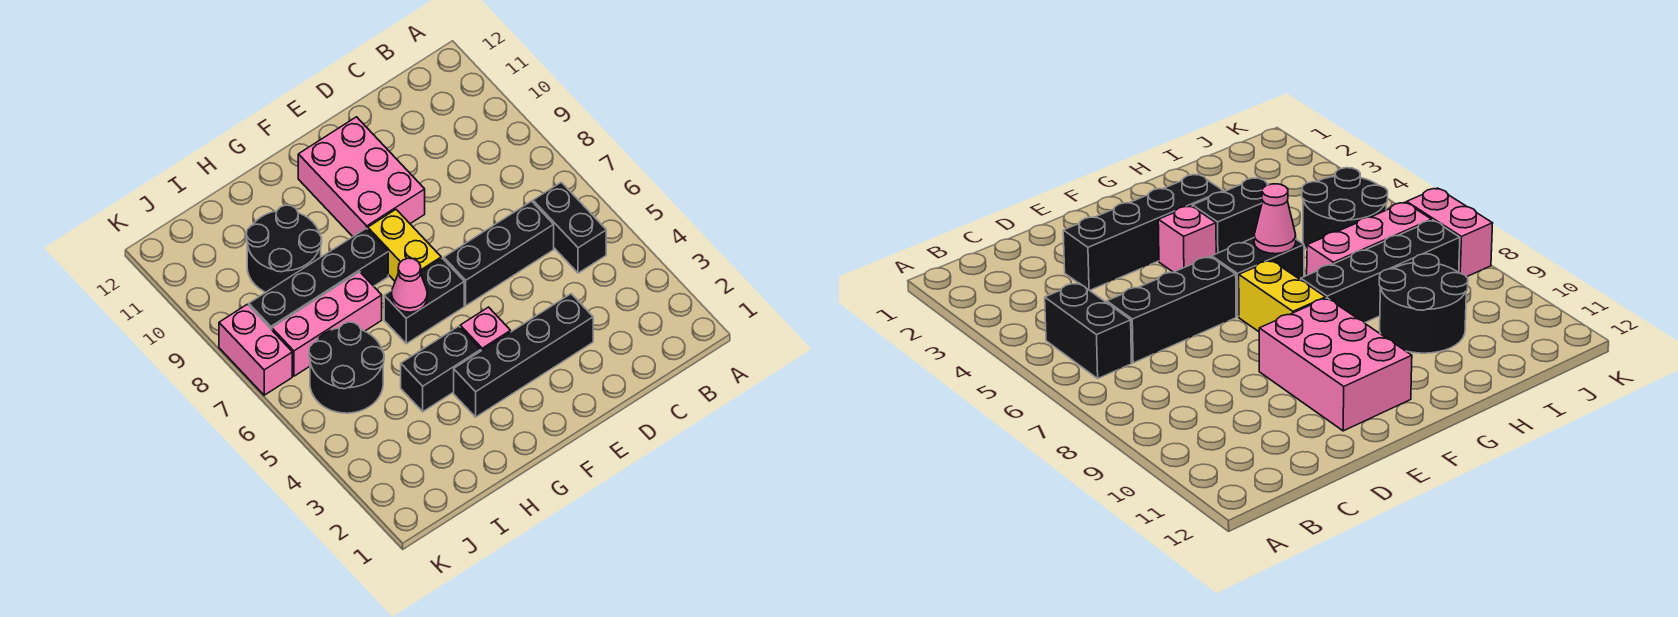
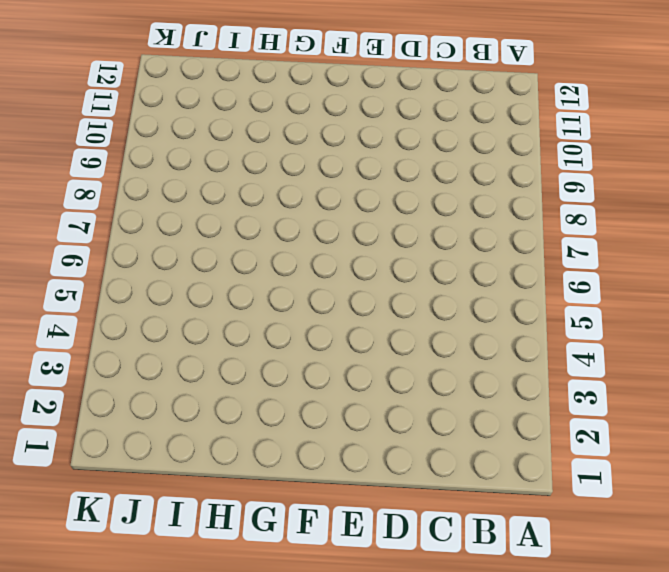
none -> black brick B5:B6 level 1
none -> black brick C6:E6 level 1
none -> black brick D3:G3 level 1

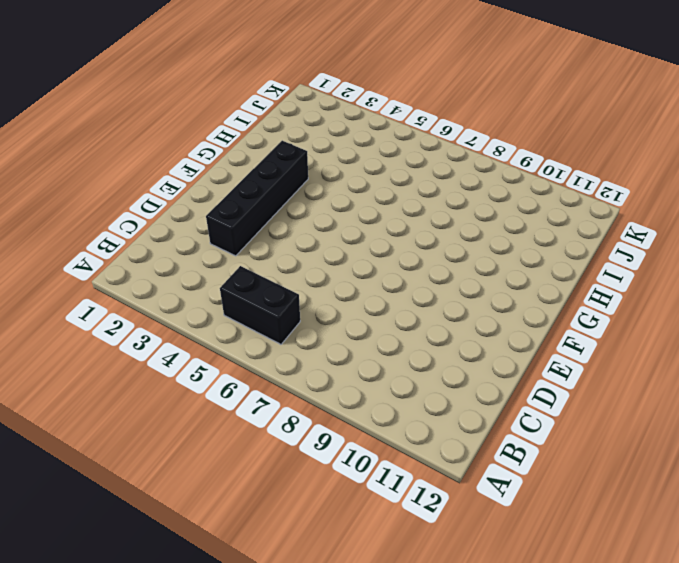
none -> black brick C6:E6 level 1
none -> pink brick E9:F11 level 1
none -> pink brick F4 level 1

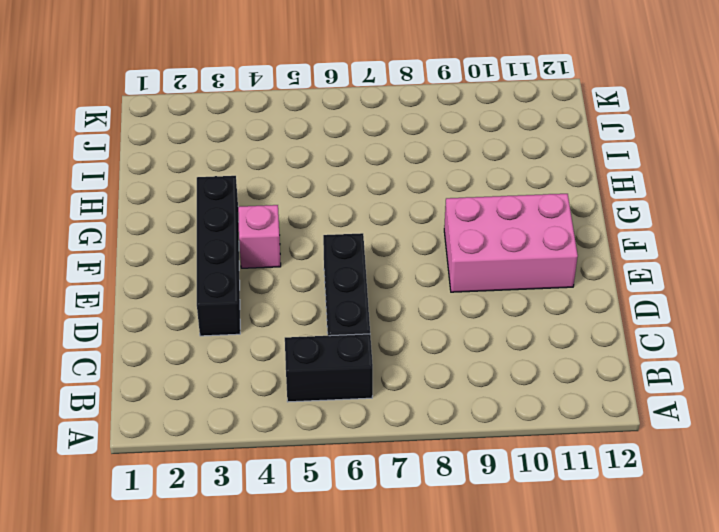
none -> black brick F6:G6 level 1
none -> yellow brick F7:F8 level 1
none -> black brick G4:H4 level 1

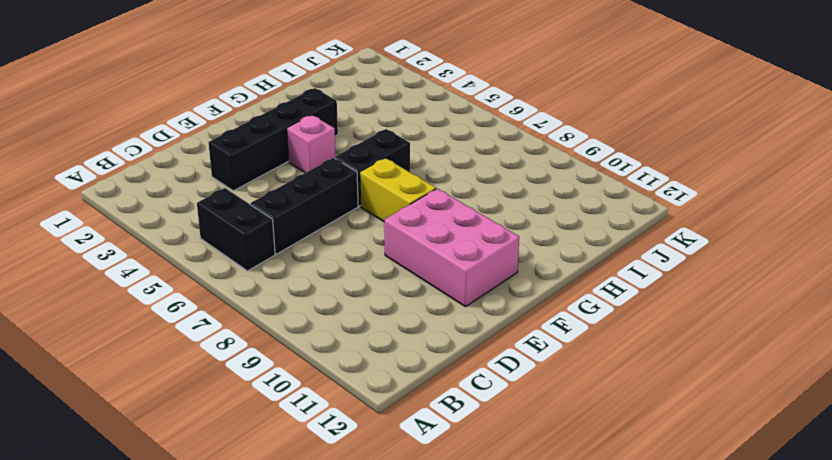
none -> black brick G4:H4 level 1
none -> black brick G8:J8 level 1
none -> pink brick H7:J7 level 1

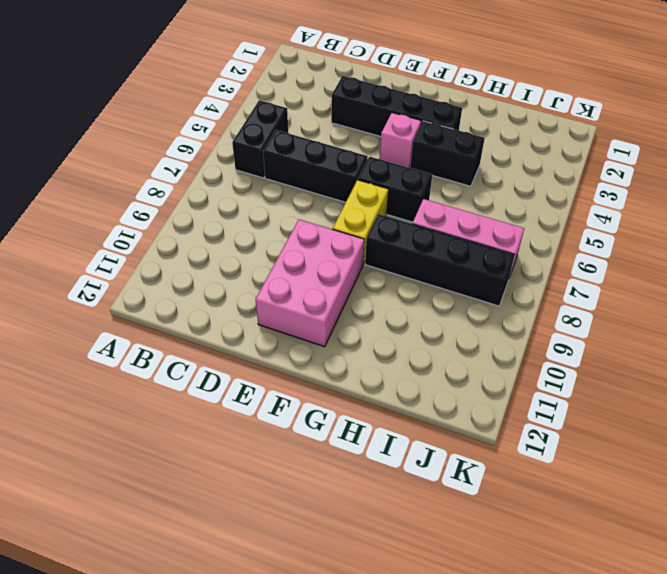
none -> black round brick H9:I10 level 1
none -> black round brick I5:J6 level 1
none -> pink brick K7:K8 level 1

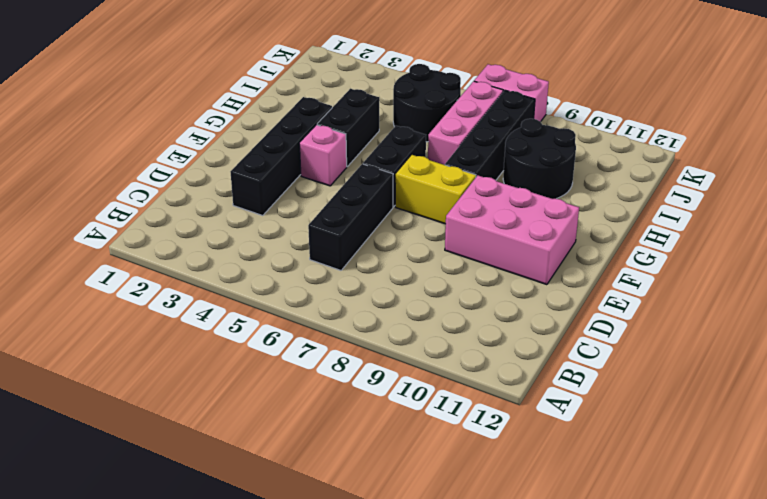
none -> black brick B5:B6 level 1
none -> pink cone G6 level 2

